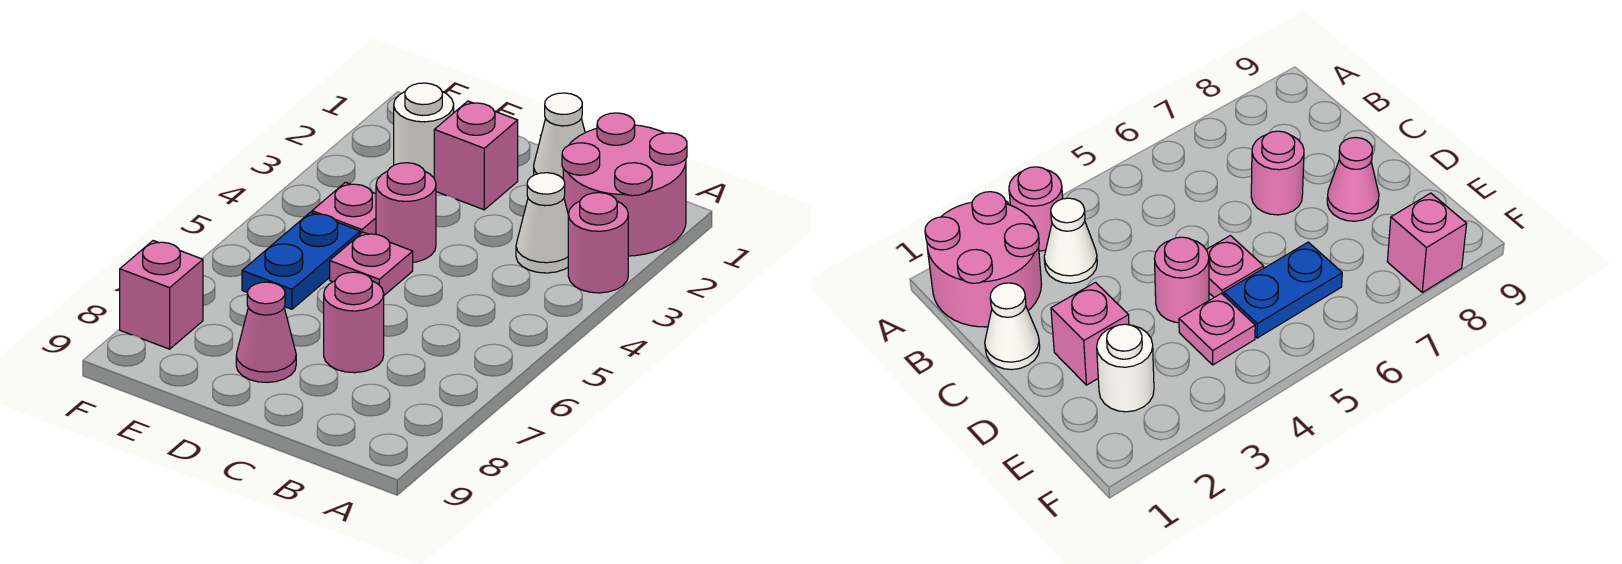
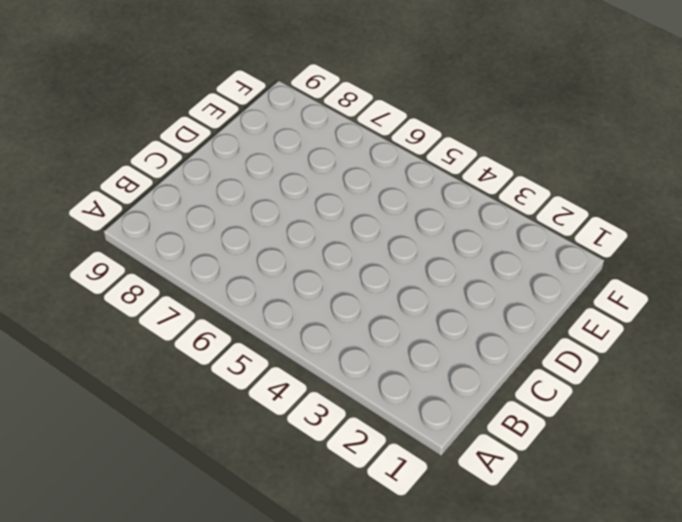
none -> pink round brick A1:B2 level 1
none -> pink round brick A3 level 1
none -> white cone B3 level 1

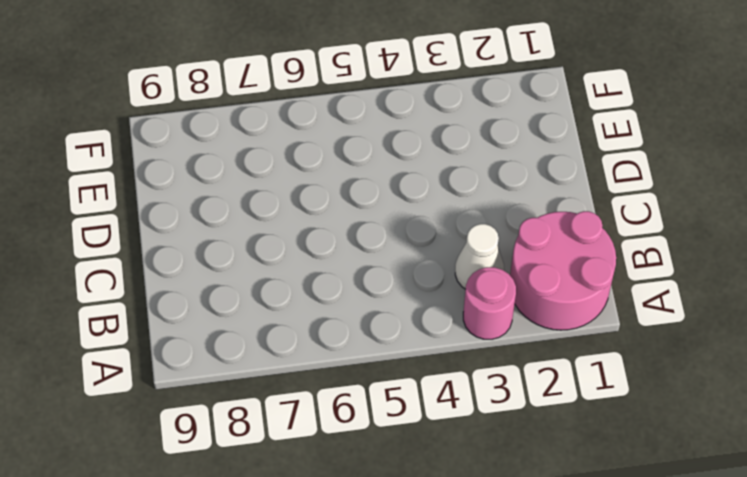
none -> white cone C1 level 1
none -> pink round brick C7 level 1
none -> pink brick D2 level 1

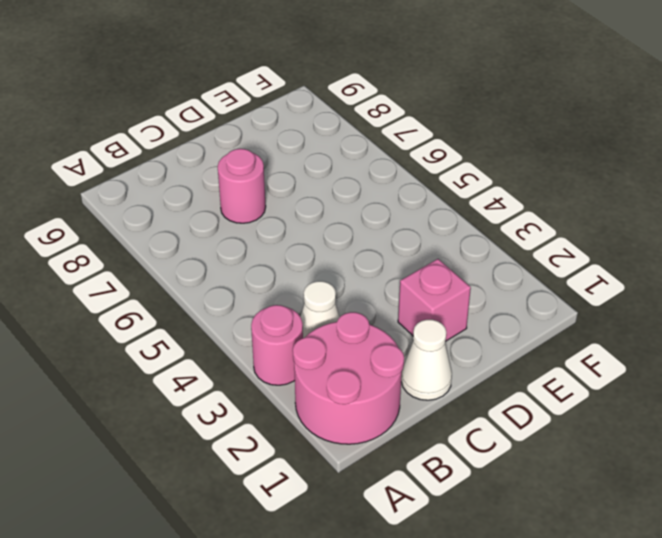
none -> pink round brick D4 level 1
none -> pink plate D5 level 1
none -> pink cone D8 level 1

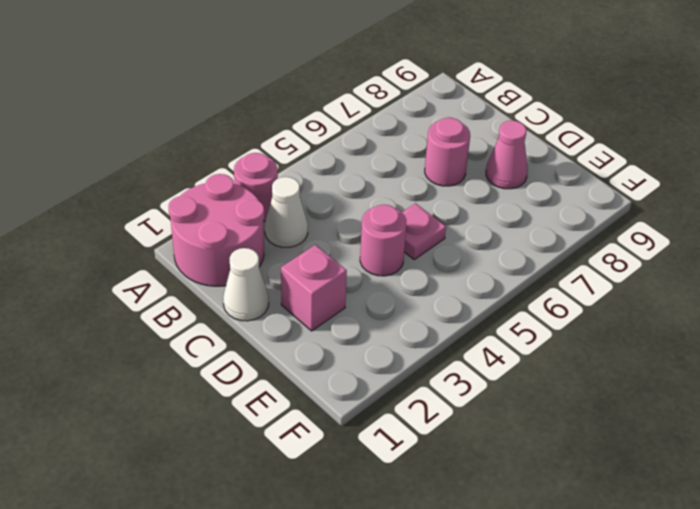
none -> white round brick E2 level 1
none -> pink plate E4 level 1
none -> blue plate E5:E6 level 1

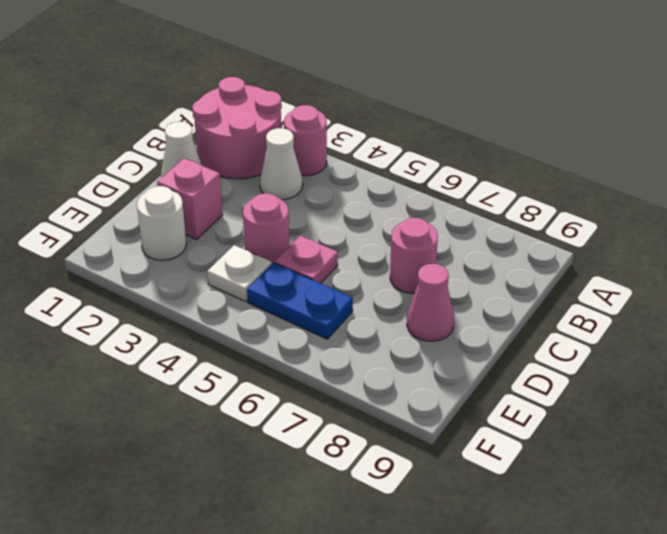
white plate E4 level 1 -> pink plate E4 level 1
none -> pink brick F8 level 1

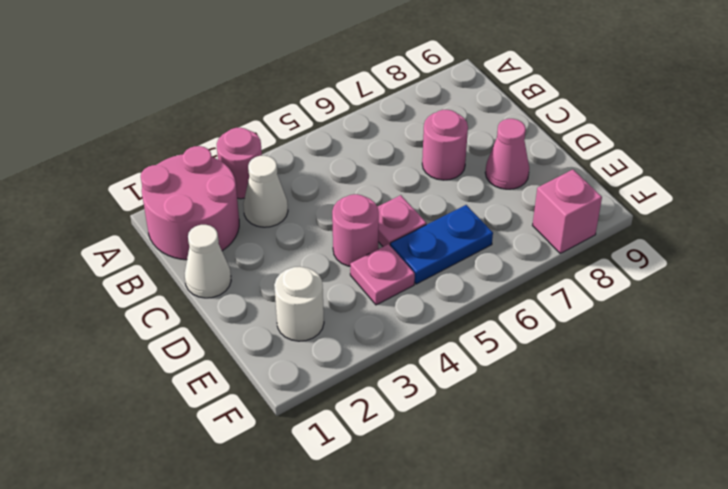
none -> pink brick D2 level 1

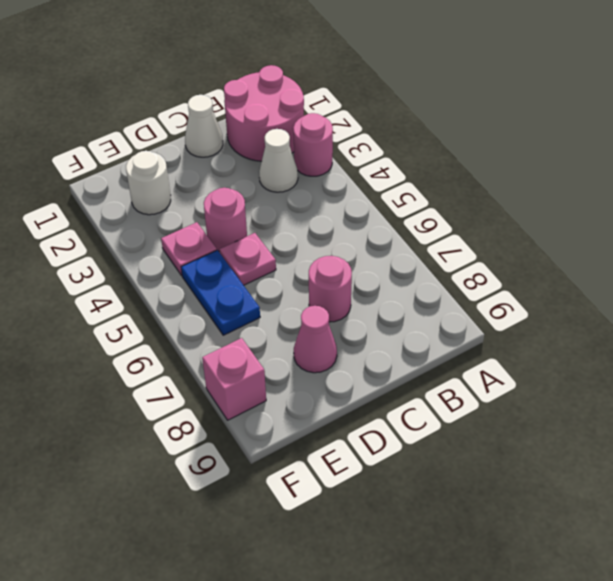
none -> pink brick D2 level 1

